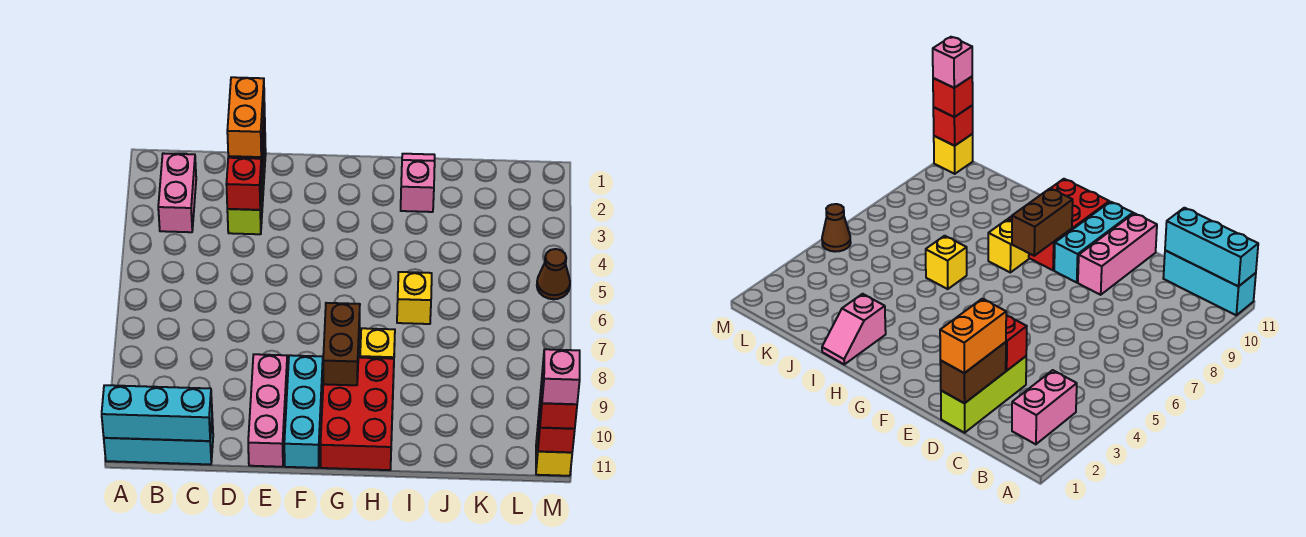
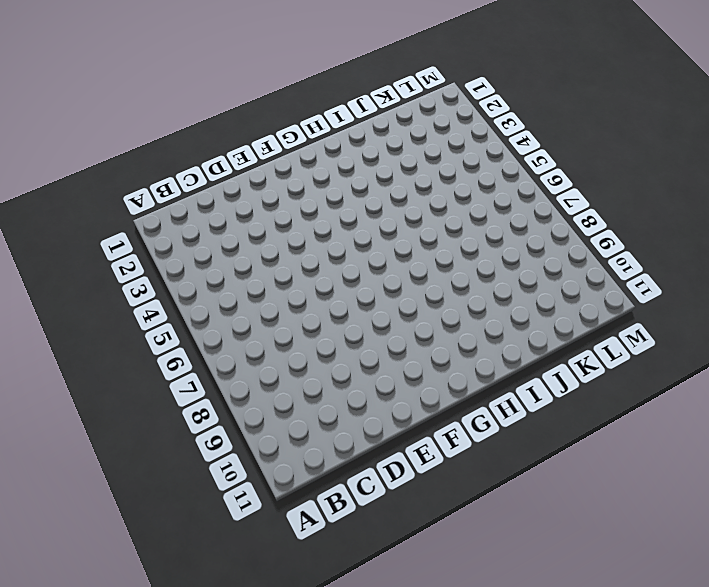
none -> cyan brick A11:C11 level 1
none -> pink brick B2:B3 level 1
none -> lime brick D1:D3 level 1

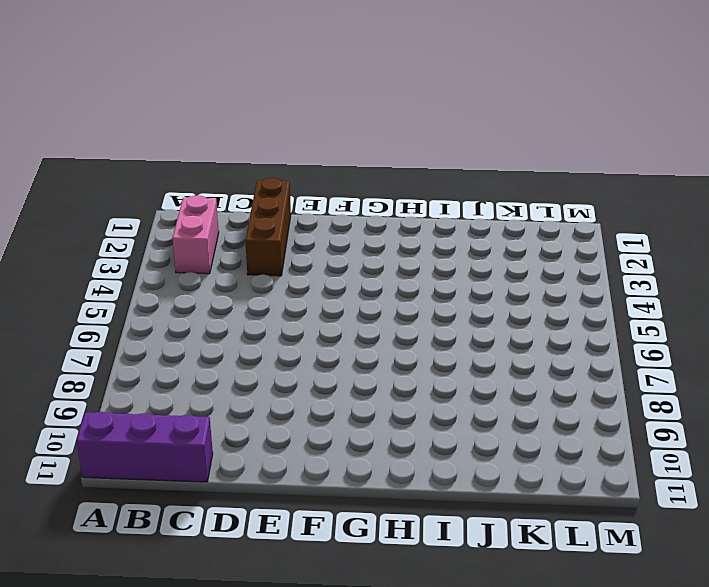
purple brick A11:C11 level 1 -> cyan brick A11:C11 level 1
brown brick D1:D3 level 1 -> lime brick D1:D3 level 1
none -> pink brick E9:E11 level 1
none -> cyan brick F9:F11 level 1
none -> red brick G9:H11 level 1

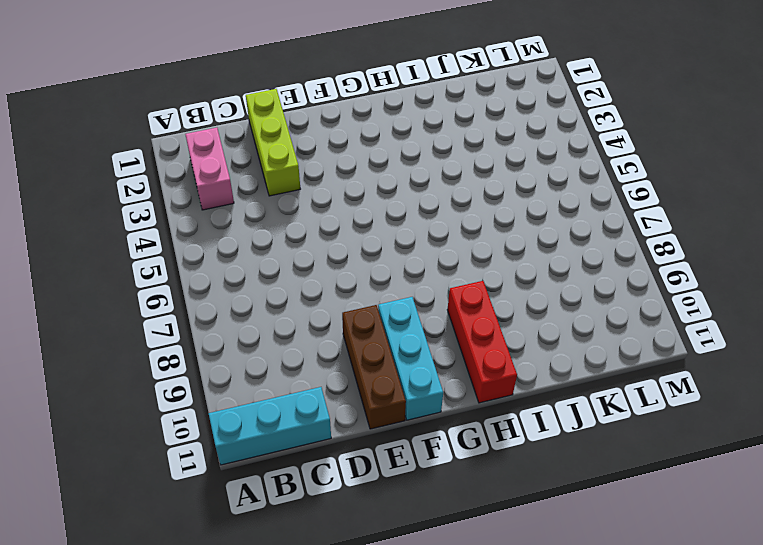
brown brick E9:E11 level 1 -> pink brick E9:E11 level 1
red brick H9:H11 level 1 -> red brick G9:H11 level 1
none -> yellow brick H8 level 1
none -> pink slope I1:I2 level 1 top 2
none -> yellow brick I6 level 1

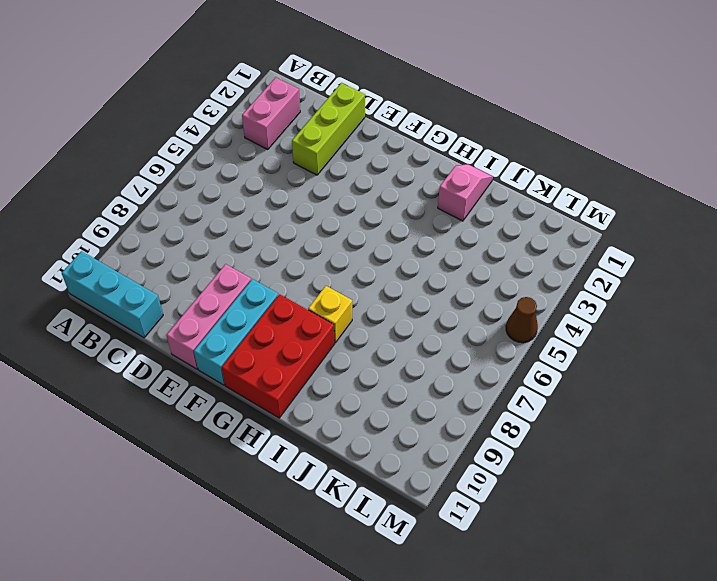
none -> yellow brick I6 level 1
none -> yellow brick M11 level 1
none -> cyan brick A11:C11 level 2

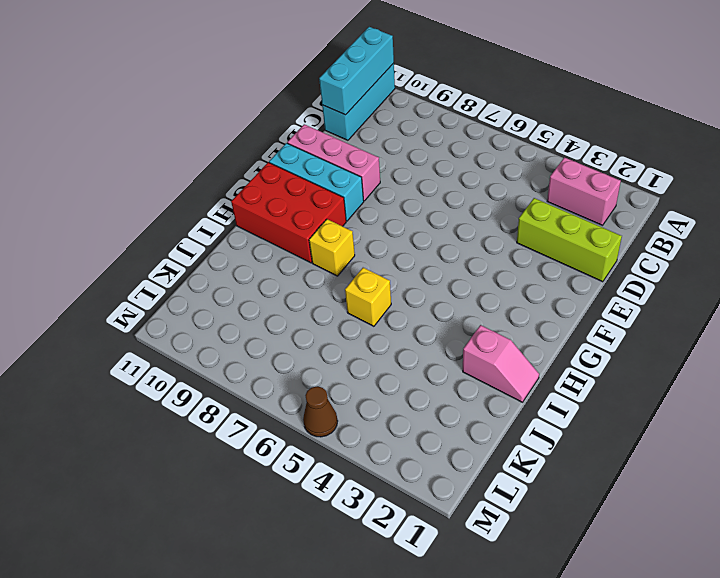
none -> yellow brick M11 level 1
none -> brown brick D1:D2 level 2
none -> red brick D3 level 2

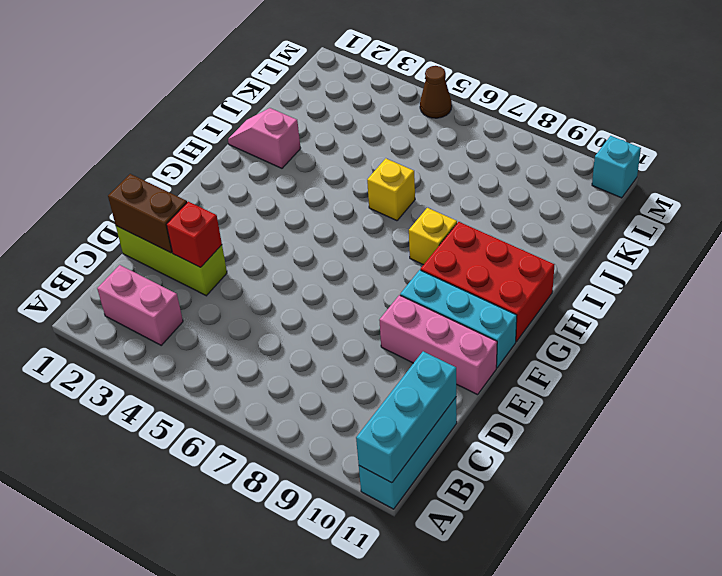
cyan brick M11 level 1 -> yellow brick M11 level 1
none -> brown brick G8:G9 level 2
none -> red brick M11 level 2
none -> orange brick D1:D2 level 3

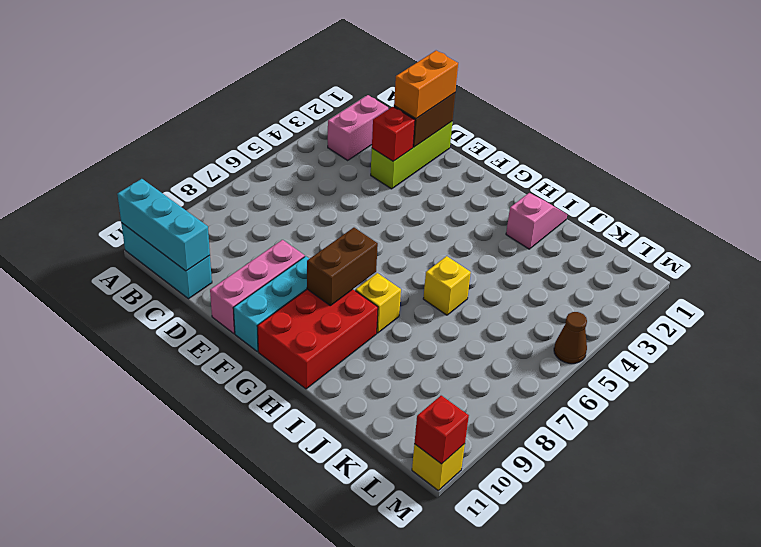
none -> red brick M11 level 3
none -> pink brick M11 level 4

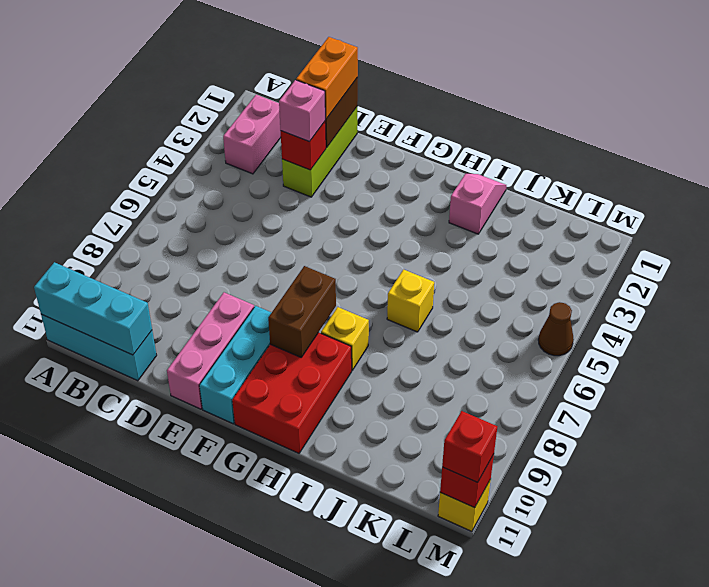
pink brick D3 level 3 -> pink brick M11 level 4

